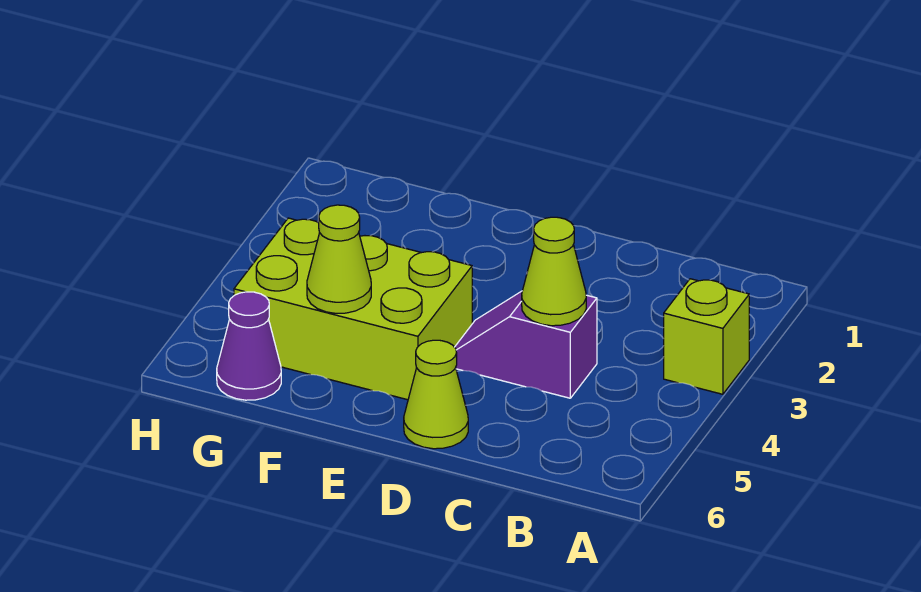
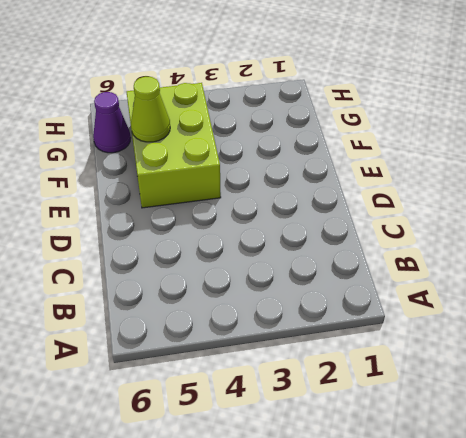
none -> lime brick A3 level 1
none -> purple slope C4:D4 level 1 top C

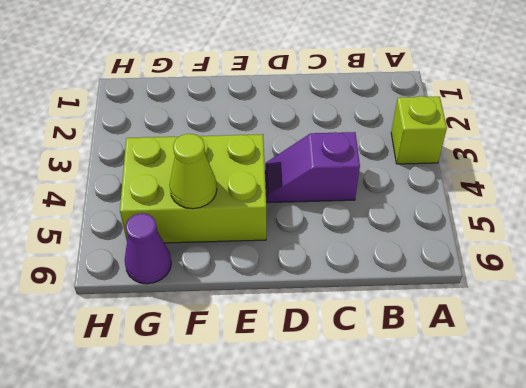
none -> lime cone D6 level 1
none -> lime cone C4 level 2

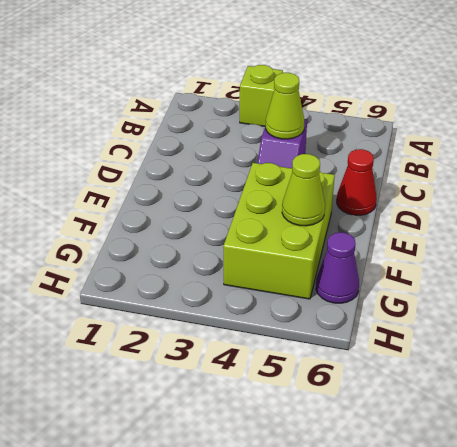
red cone D6 level 1 -> lime cone D6 level 1

